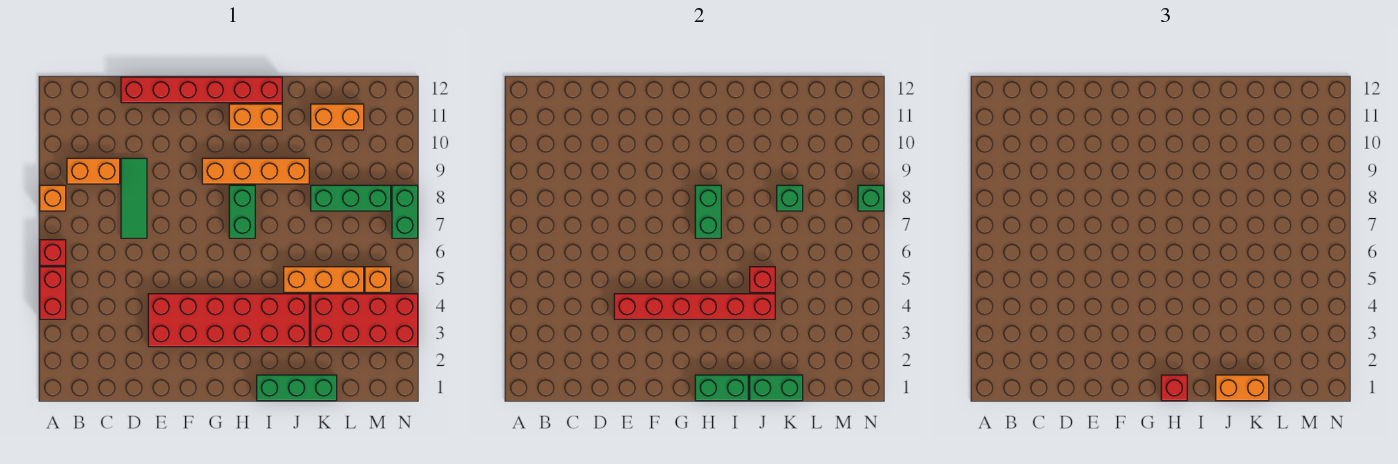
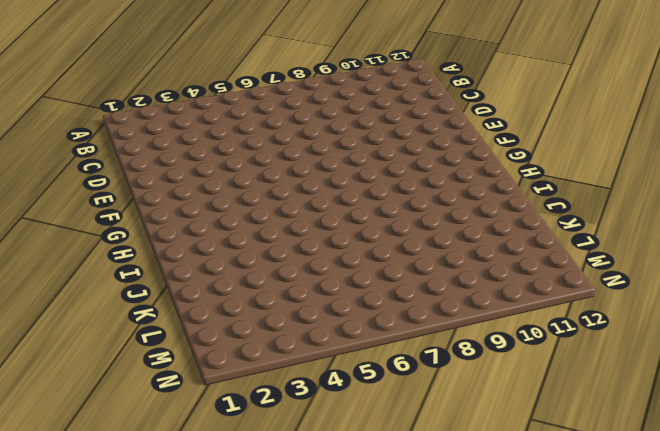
none -> red brick A4:A5 level 1
none -> red brick A6 level 1
none -> orange brick A8 level 1

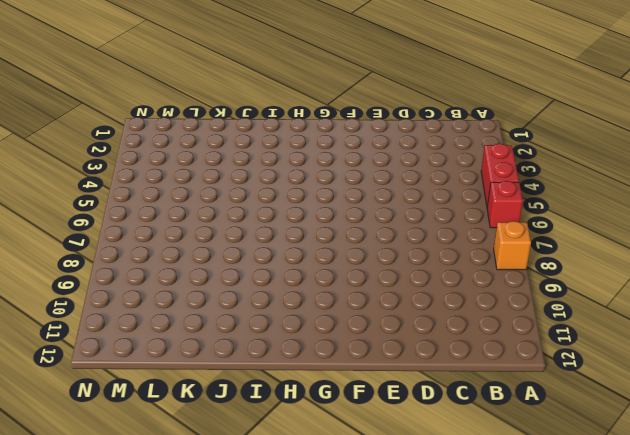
none -> orange brick B9:C9 level 1
none -> green tile D7:D9 level 1
none -> red brick D12:I12 level 1

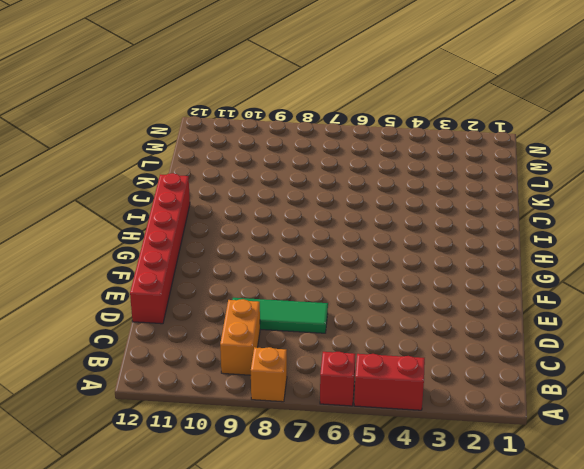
none -> red brick E3:J4 level 1
none -> orange brick G9:J9 level 1
none -> green brick H7:H8 level 1

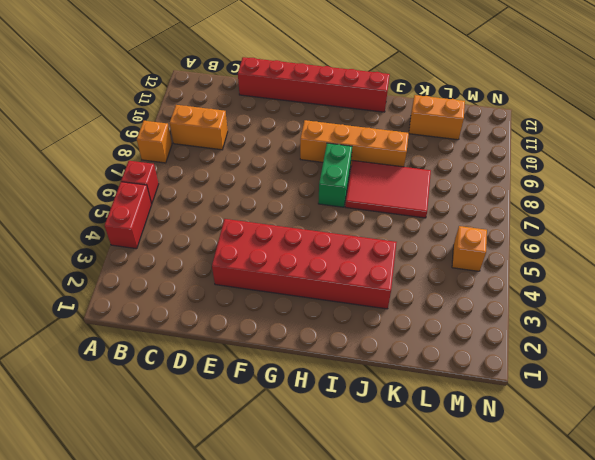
red tile I7:K8 level 1 -> green brick K8:M8 level 1
none -> green tile D7:D9 level 1
none -> orange brick H11:I11 level 1
none -> green brick I1:K1 level 1

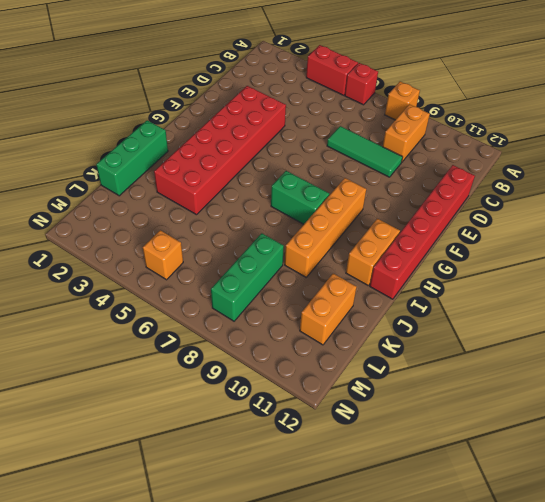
none -> orange brick J5:L5 level 1
none -> red brick K3:N4 level 1
none -> green brick N7:N8 level 1

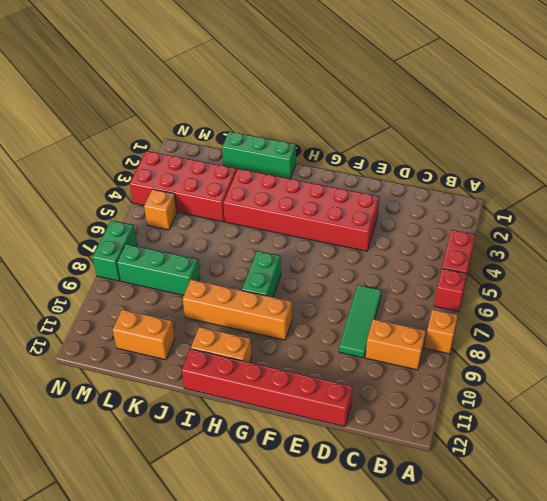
none -> orange brick J5:L5 level 1
none -> red brick E4:J4 level 2
none -> green brick H1:I1 level 2

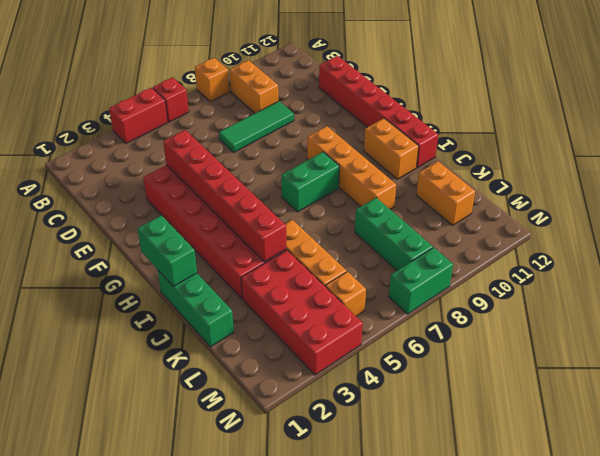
none -> green brick H7:H8 level 2
none -> green brick J1:K1 level 2
none -> red brick J5 level 2

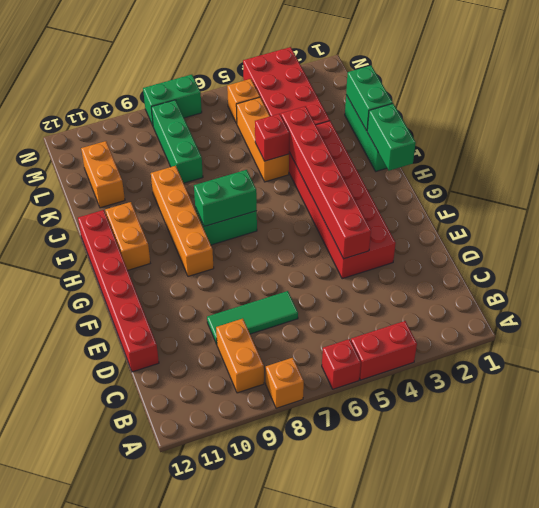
none -> green brick K8 level 2
none -> green brick N8 level 2
none -> red brick H1 level 3

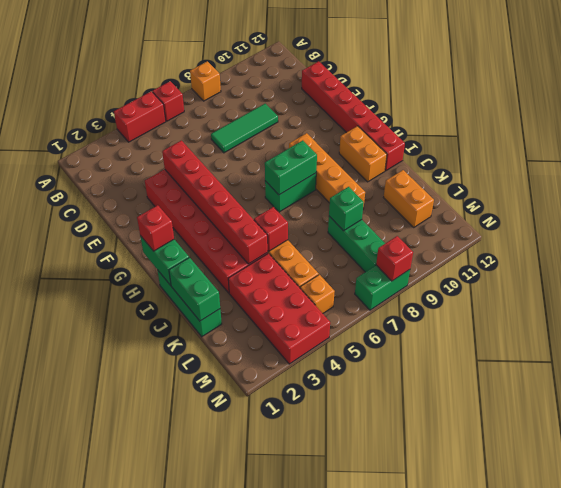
red brick N8 level 2 -> green brick N8 level 2
none -> orange brick B9:C9 level 1
none -> orange brick J1:K1 level 3

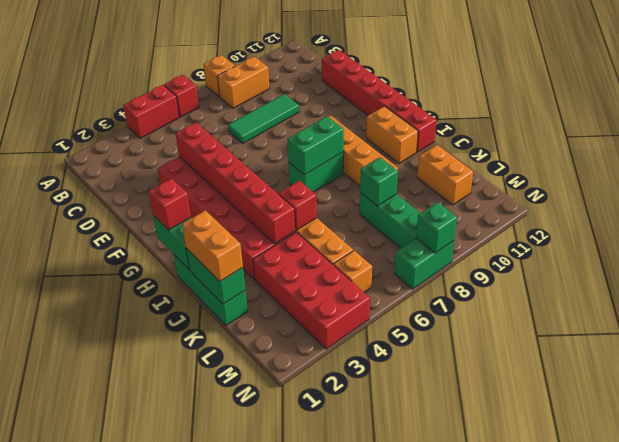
orange brick B8:B9 level 1 -> orange brick B9:C9 level 1

